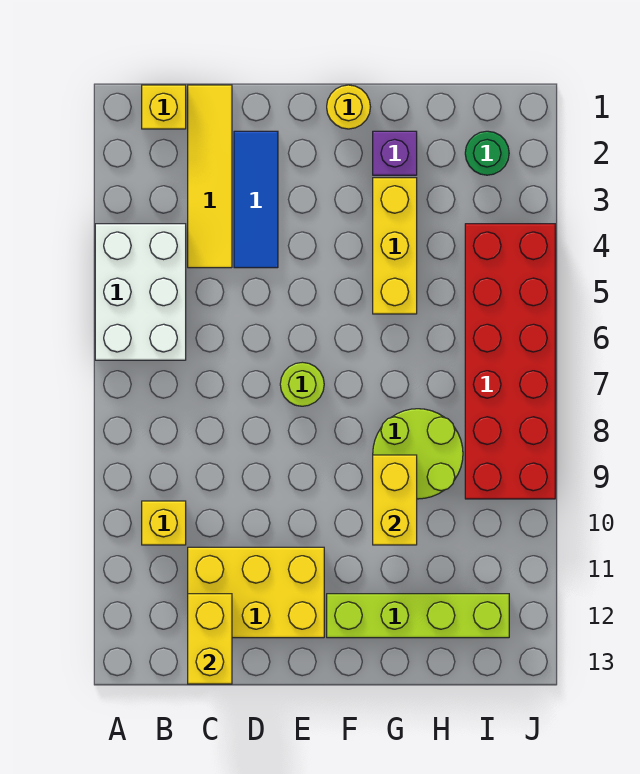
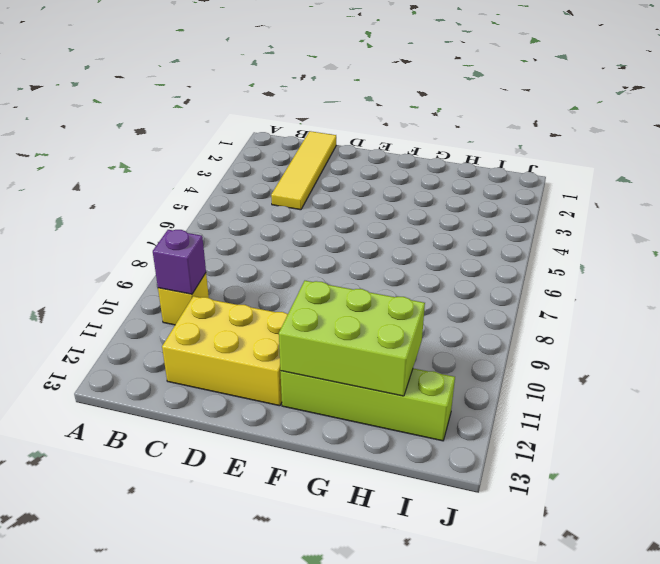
purple brick B10 level 2 -> purple brick G2 level 1
lime brick F11:H12 level 2 -> none
none -> white brick A4:B6 level 1
none -> yellow brick B1 level 1
none -> blue tile D2:D4 level 1

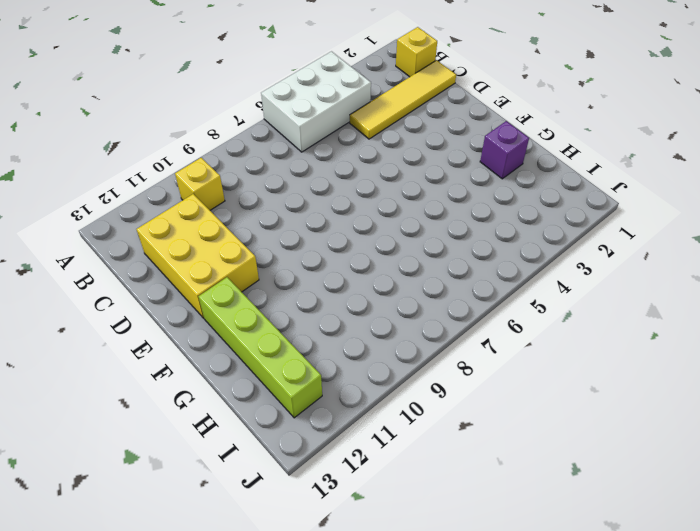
none -> blue tile D2:D4 level 1
none -> lime round brick E7 level 1
none -> yellow round brick F1 level 1

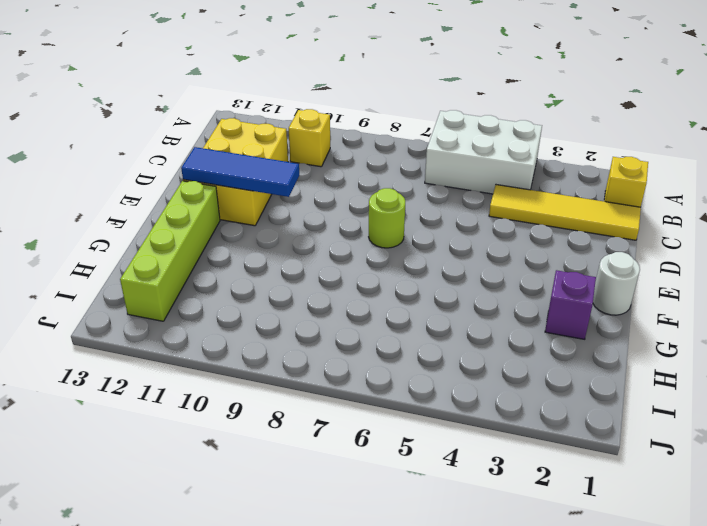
blue tile E10:E12 level 2 -> blue tile D2:D4 level 1
white round brick F1 level 1 -> yellow round brick F1 level 1
none -> yellow brick G3:G5 level 1
none -> lime round brick G8:H9 level 1
none -> green round brick I2 level 1

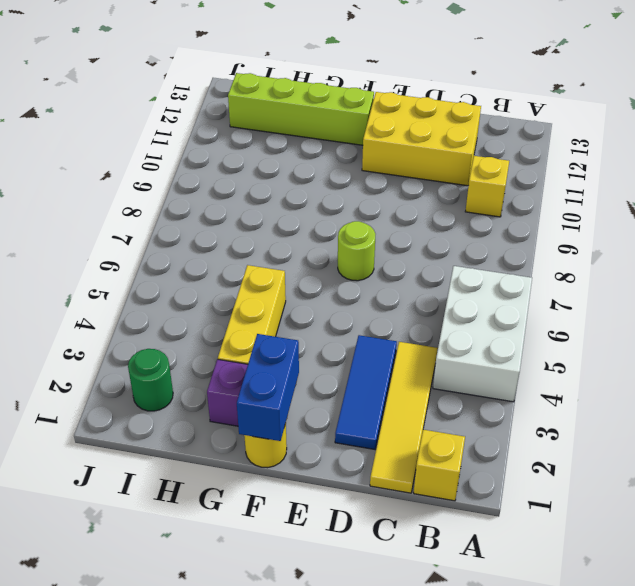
blue brick F1:F2 level 2 -> none
none -> lime round brick G8:H9 level 1
none -> red brick I4:J9 level 1
none -> yellow brick C12:C13 level 2

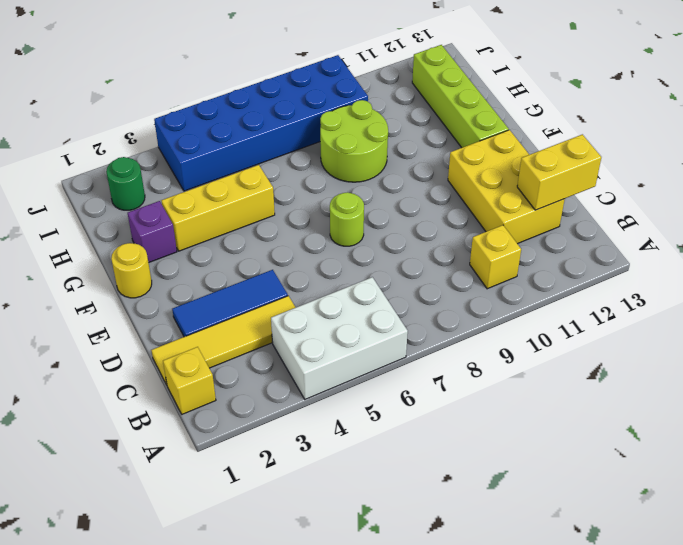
blue brick I4:J9 level 1 -> red brick I4:J9 level 1
none -> yellow brick G9:G10 level 2

